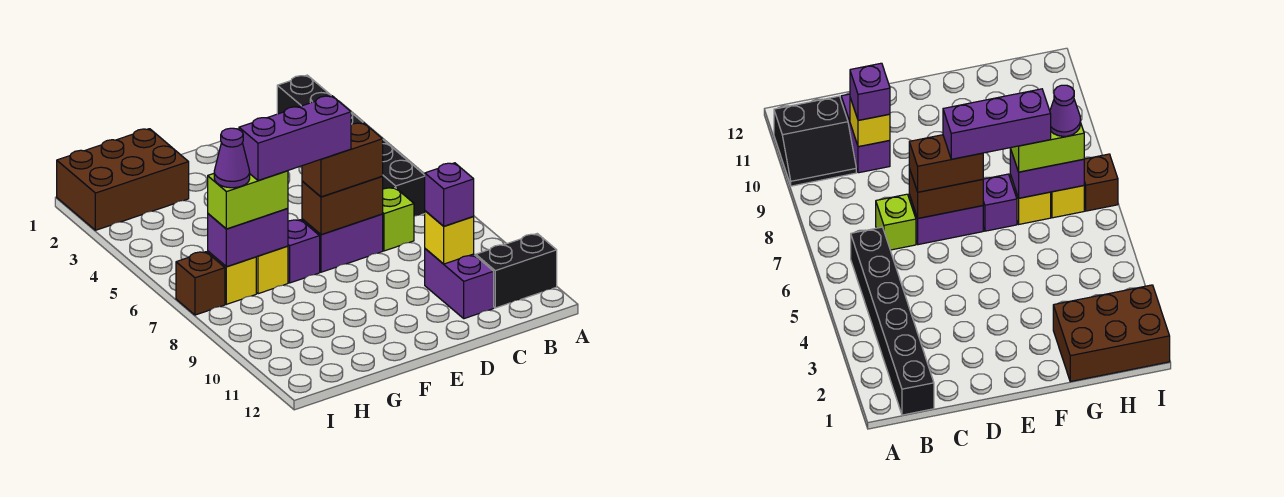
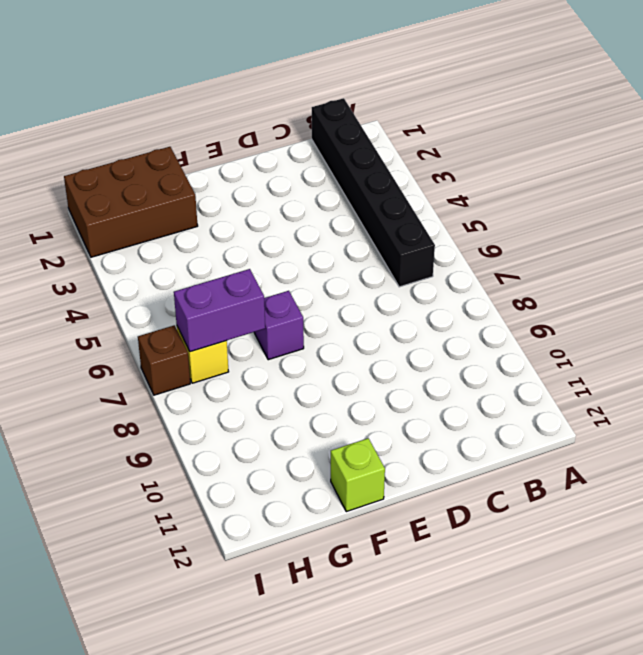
lime brick F12 level 1 -> lime brick C7 level 1
none -> black slope A10:B11 level 1 top 11
none -> purple brick C10:C11 level 1
none -> purple brick D7:E7 level 1

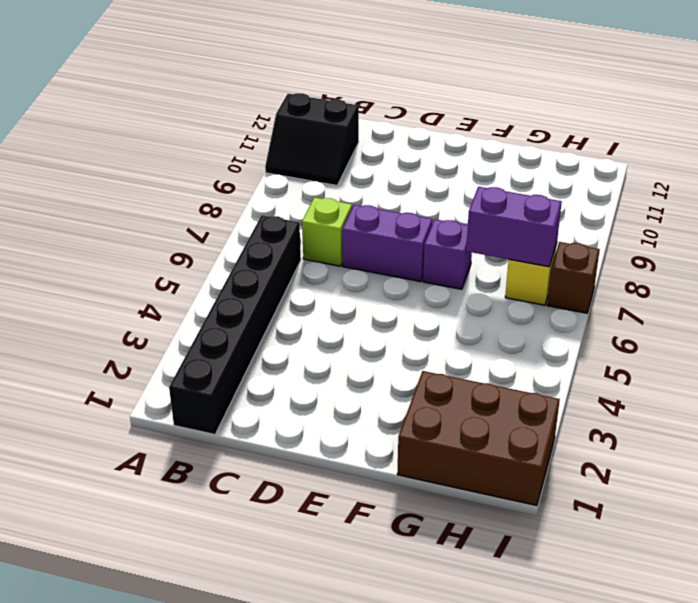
none -> purple brick C10:C11 level 1
none -> yellow brick G7 level 1
none -> yellow brick C10 level 2

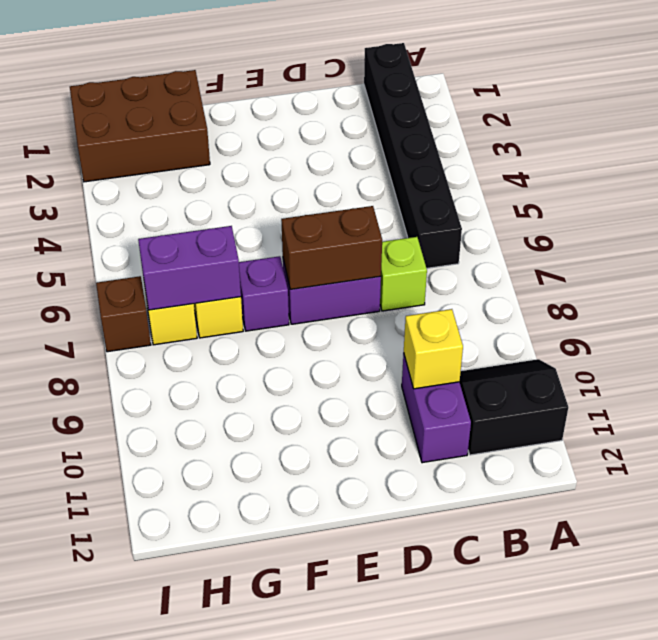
none -> purple brick C10 level 3
none -> brown brick D7:E7 level 3
none -> lime brick G7:H7 level 3

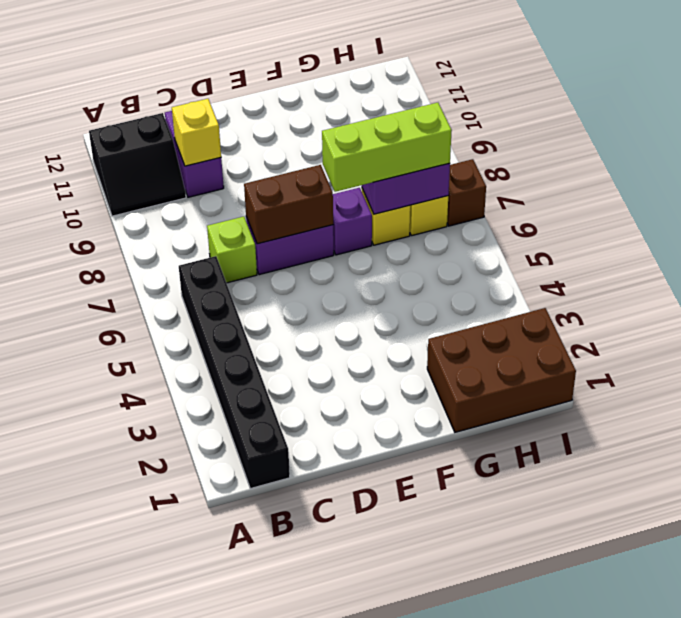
lime brick F7:H7 level 3 -> lime brick G7:H7 level 3
none -> purple brick C10 level 3
none -> brown brick D7:E7 level 3
none -> purple brick E7:G7 level 4

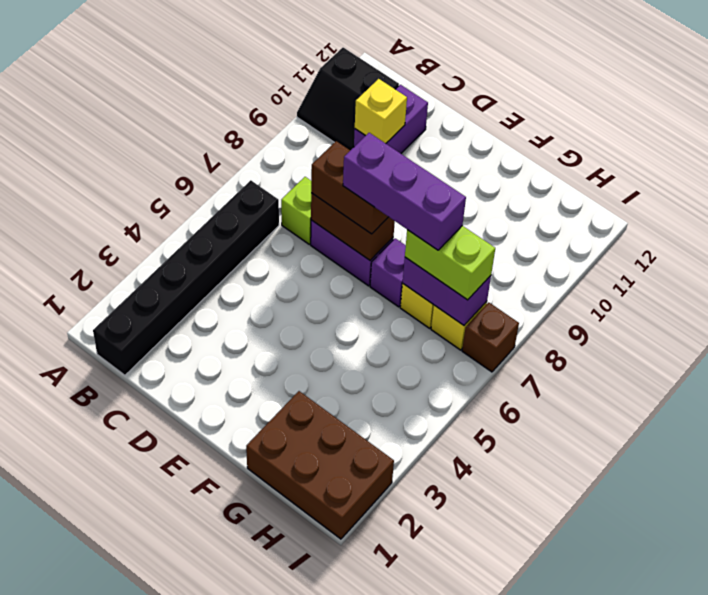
none -> purple brick C10 level 3
none -> purple cone H7 level 4

